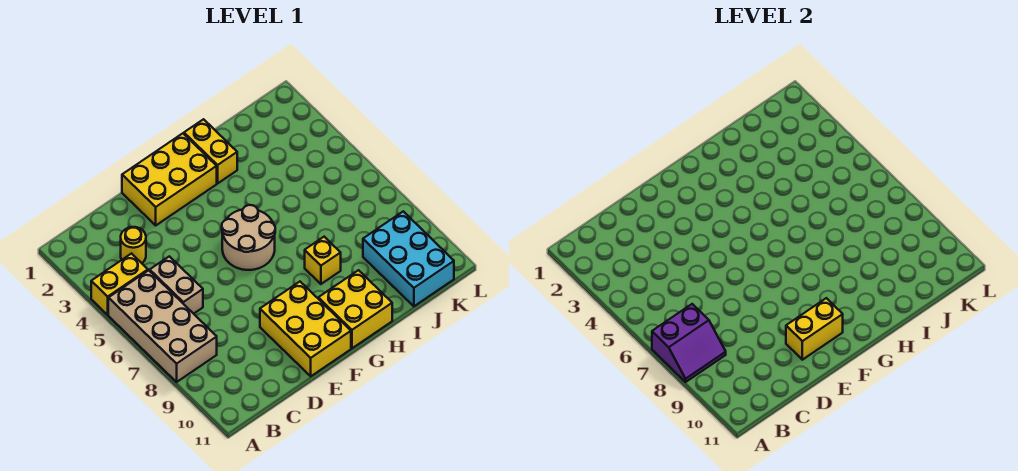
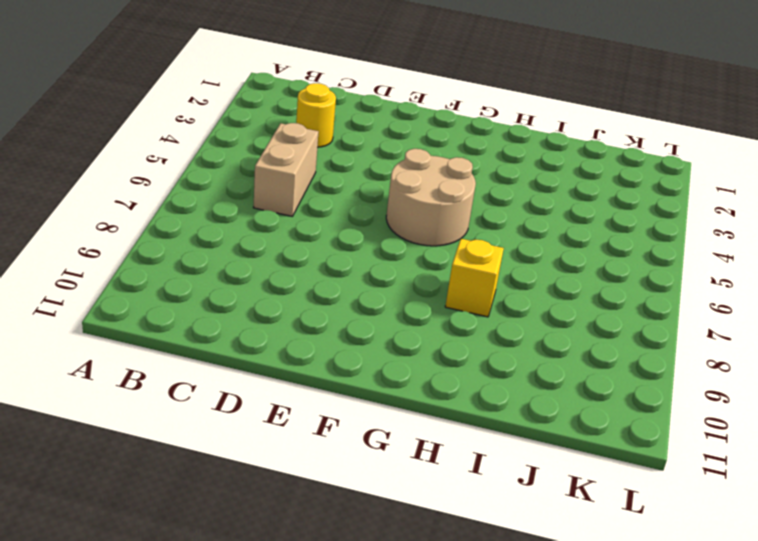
none -> yellow brick A4:B4 level 1
none -> tan brick A5:B8 level 1
none -> yellow brick E1:G2 level 1

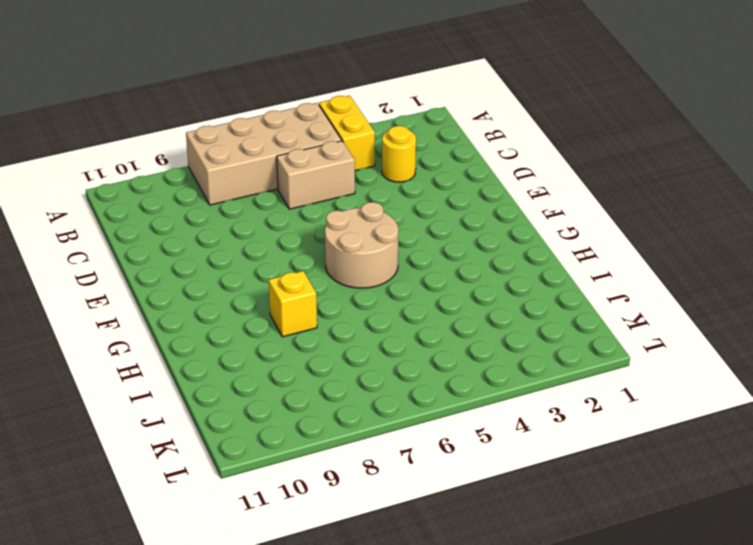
none -> yellow brick E1:G2 level 1
none -> yellow brick E9:F11 level 1
none -> yellow brick G10:H11 level 1

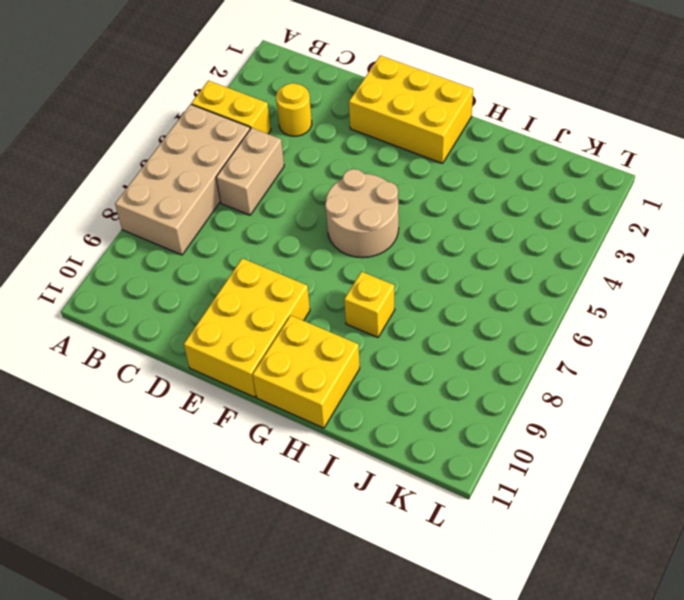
none -> yellow brick H1:H2 level 1
none -> cyan brick J9:K11 level 1
none -> purple slope A7:B8 level 2 top 7

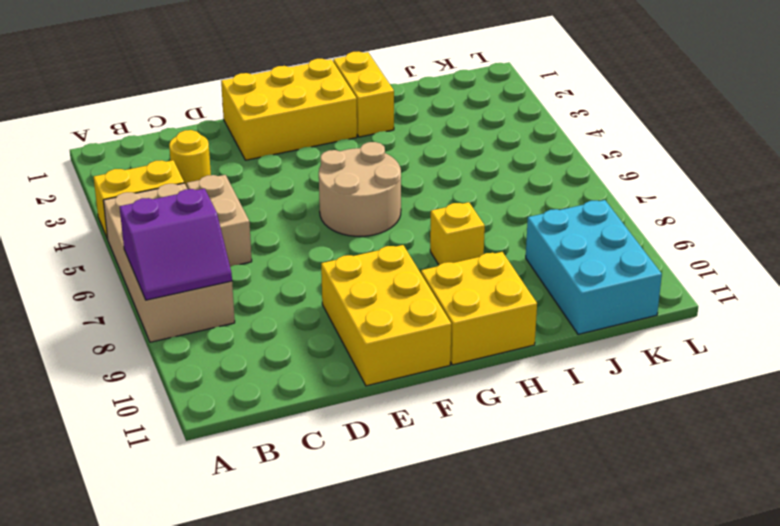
none -> yellow brick E10:F10 level 2

